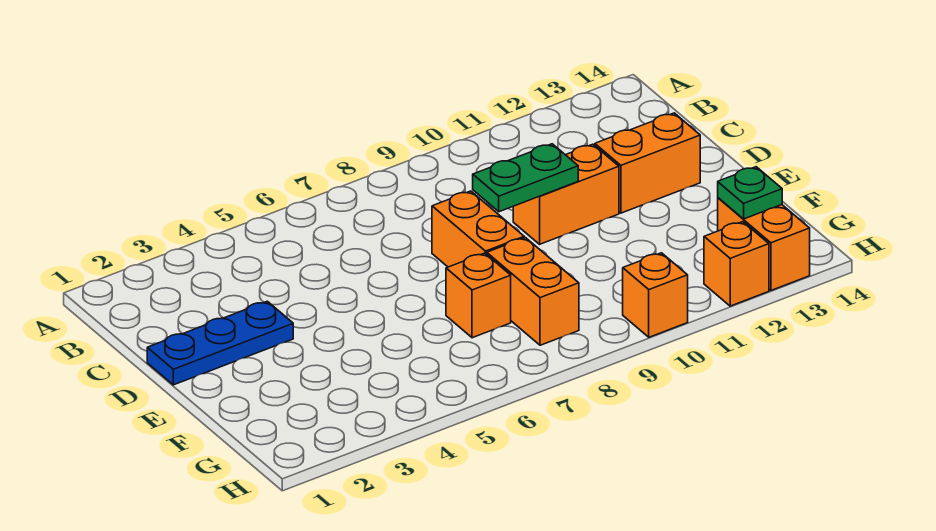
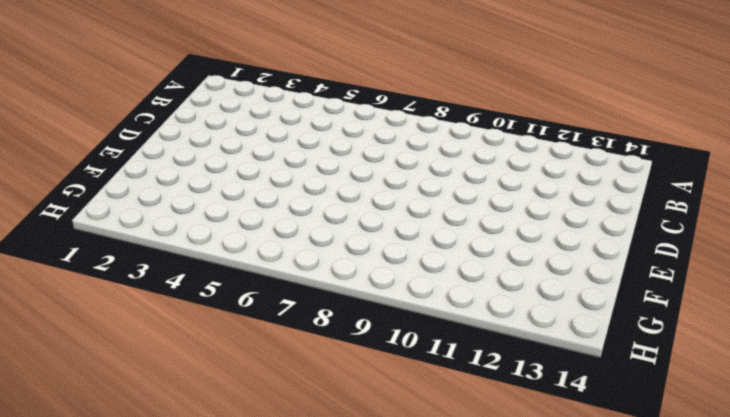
none -> blue plate D1:D3 level 1
none -> orange brick D8:E8 level 1

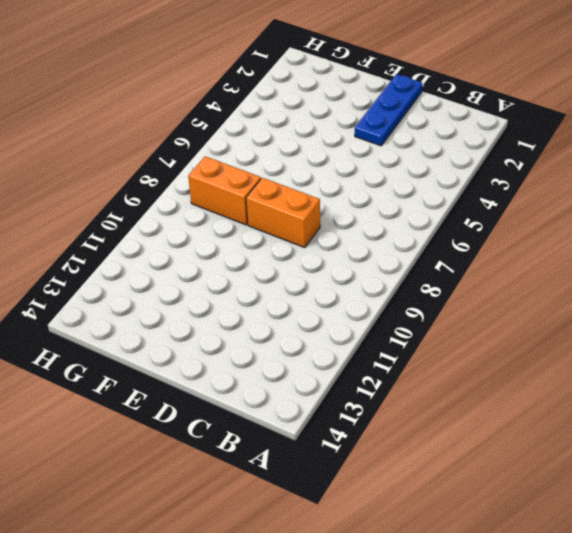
none -> orange brick D10:D11 level 1
none -> orange brick D12:D13 level 1

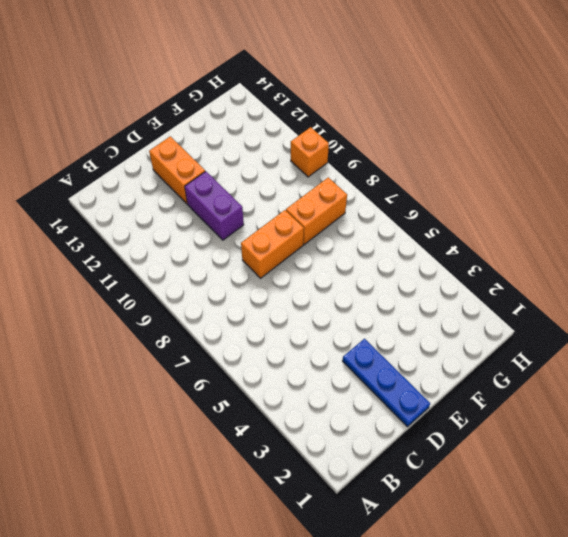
purple brick D10:D11 level 1 -> orange brick D10:D11 level 1
none -> orange brick F7 level 1
none -> orange brick G13:H13 level 1

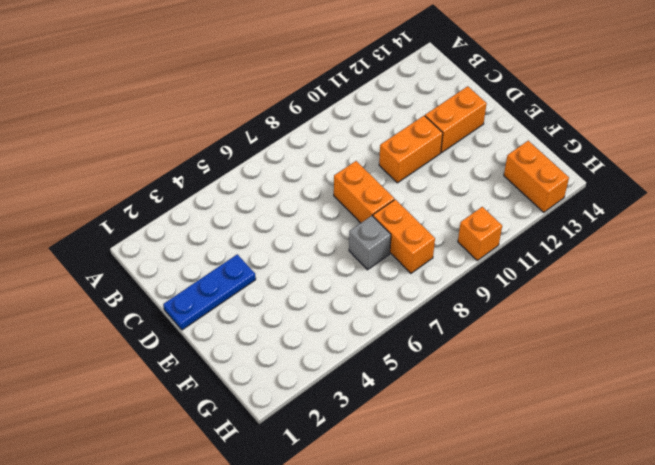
grey brick F7 level 1 -> orange brick F7 level 1
none -> orange brick H12 level 1
none -> green plate D9:D10 level 2

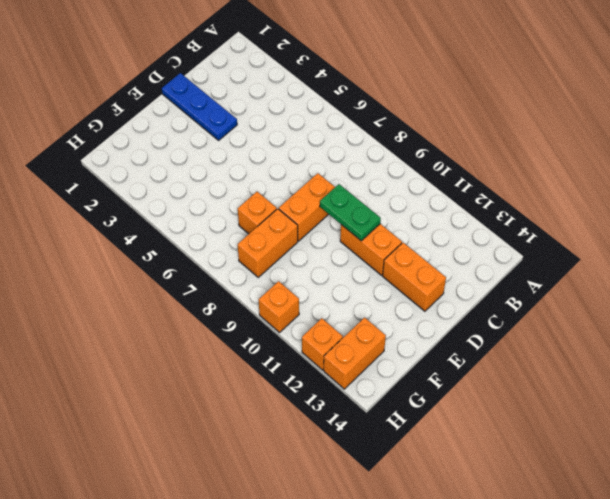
none -> green plate G13 level 2

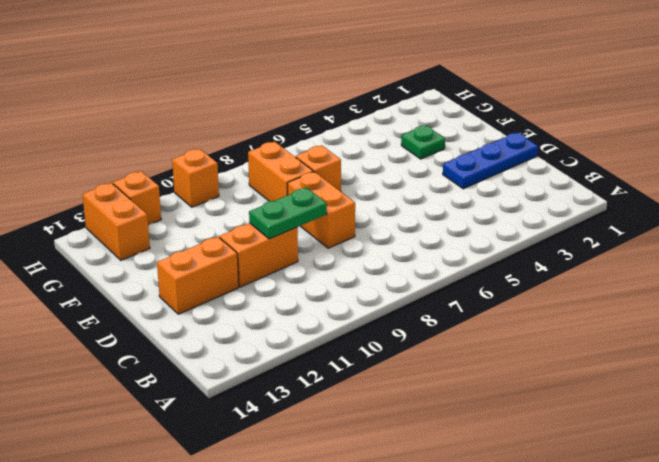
green plate F3 level 1 -> green plate G13 level 2

